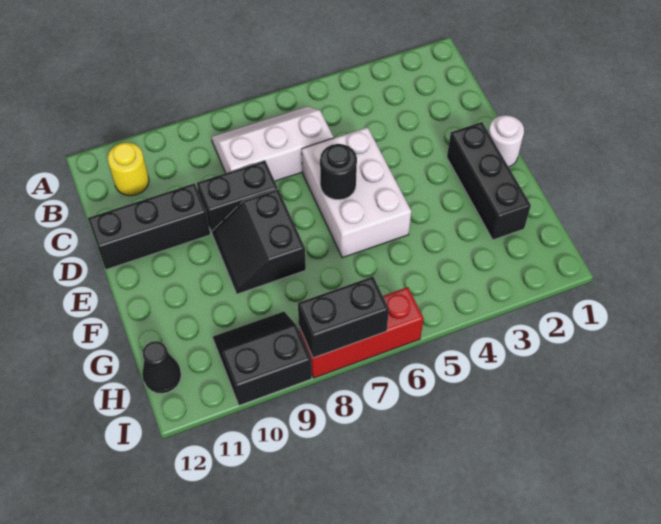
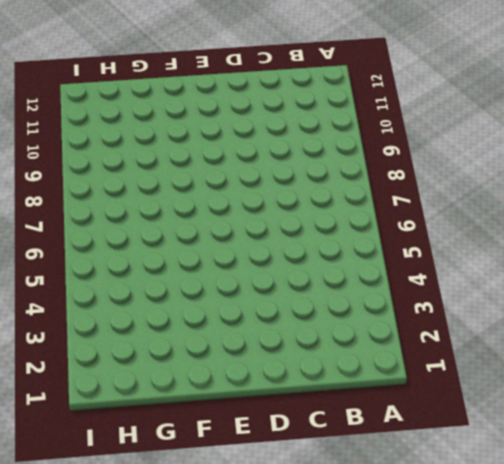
none -> white slope B6:C8 level 1 top C
none -> yellow round brick B11 level 1
none -> white brick D5:F6 level 1

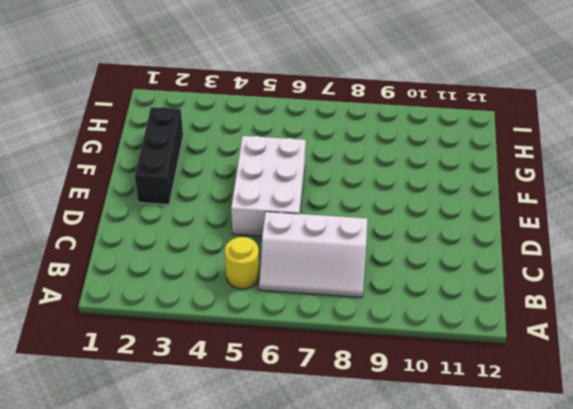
yellow round brick B5 level 1 -> yellow round brick B11 level 1
none -> black brick D8:D9 level 1
none -> black brick D10:D12 level 1
none -> white round brick E1 level 1

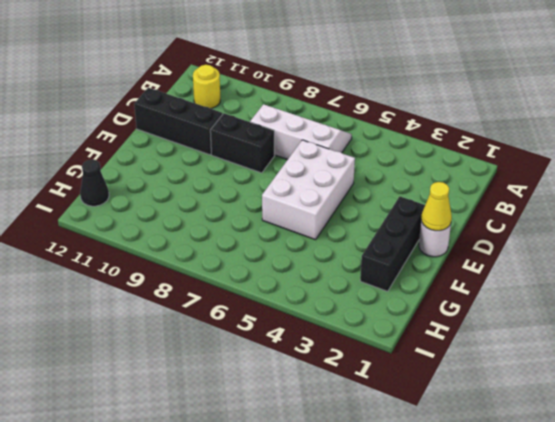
yellow cone E1 level 2 -> none
none -> black slope E8:F9 level 1 top 8
none -> black slope H9:I10 level 1 top I
none -> red brick I6:I8 level 1

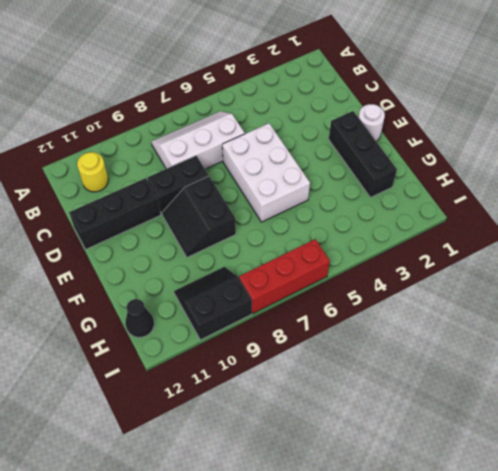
none -> black round brick E6 level 2
none -> black brick I7:I8 level 2

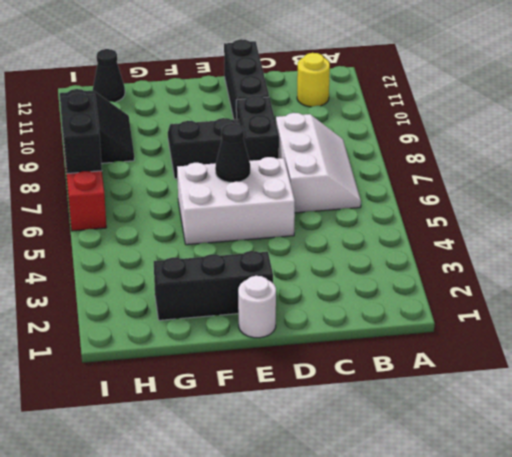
black cone E6 level 2 -> black round brick E6 level 2

